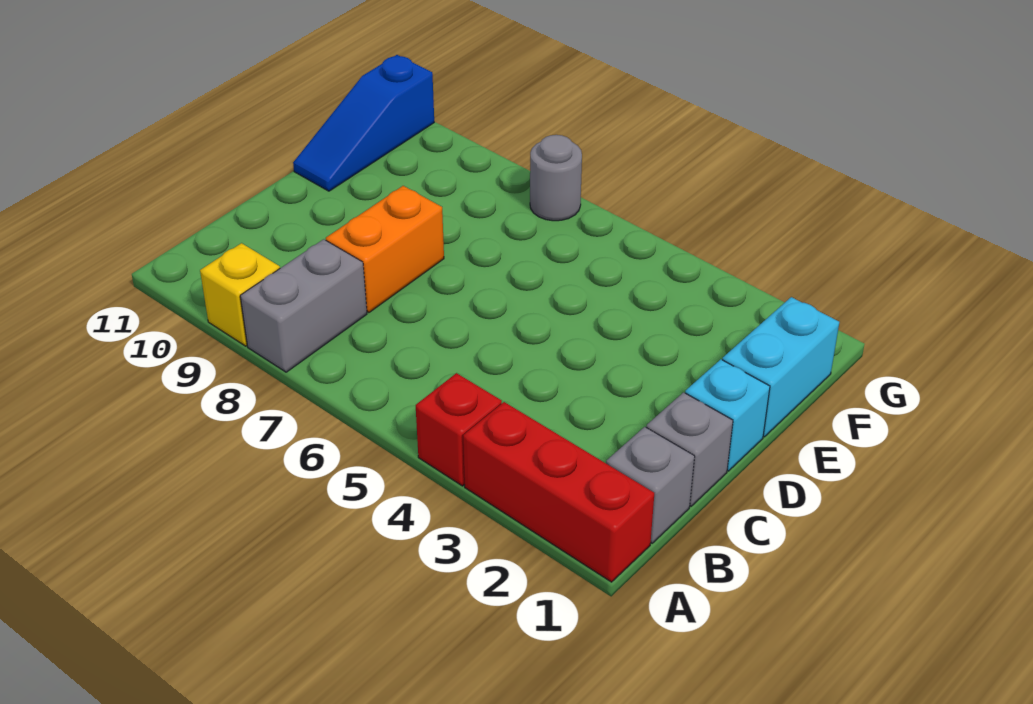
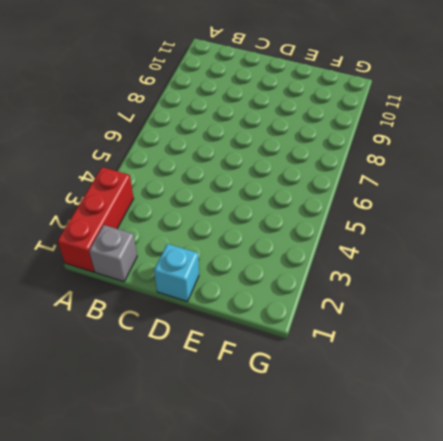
none -> red brick A4 level 1
none -> grey brick A8:B8 level 1

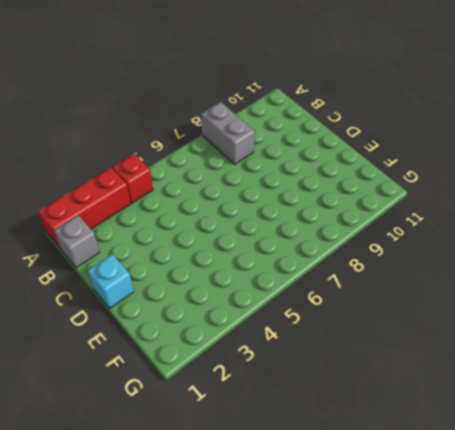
none -> yellow brick A9 level 1
none -> grey brick C1 level 1

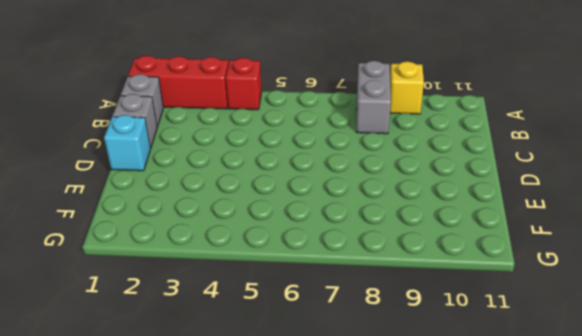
none -> orange brick C8:D8 level 1
none -> cyan brick E1:F1 level 1

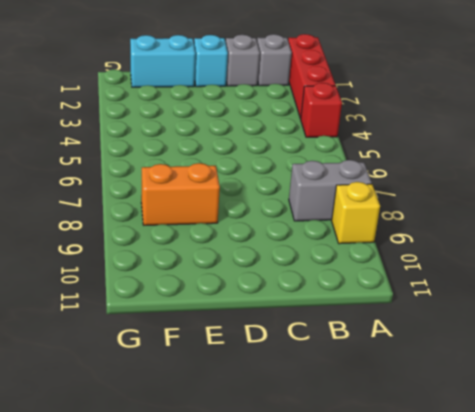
orange brick E8:F8 level 1 -> orange brick C8:D8 level 1
none -> blue slope E11:G11 level 1 top G
none -> grey round brick G7 level 1

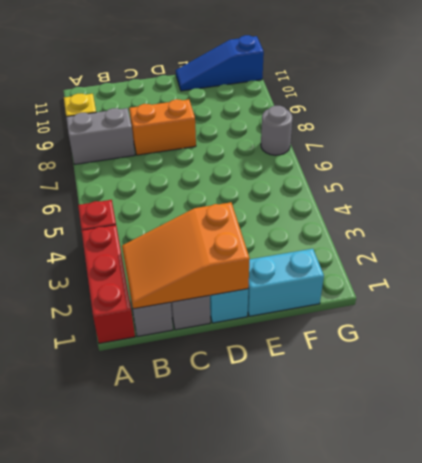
orange slope B1:D2 level 2 top D -> none

